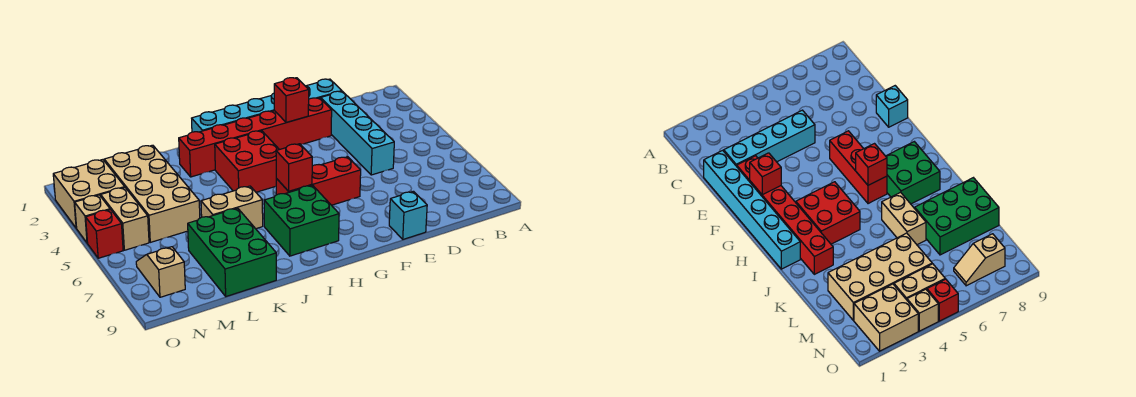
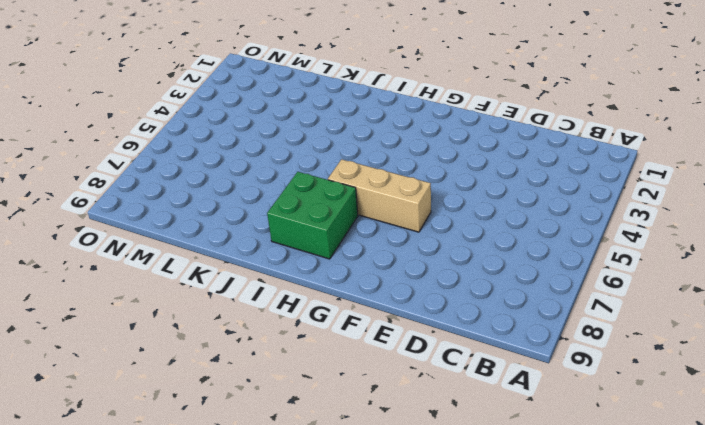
tan brick F6:H6 level 1 -> red brick F6:H6 level 1
none -> cyan brick D1:I1 level 1
none -> cyan brick D2:D5 level 1
none -> red brick E2:J2 level 1

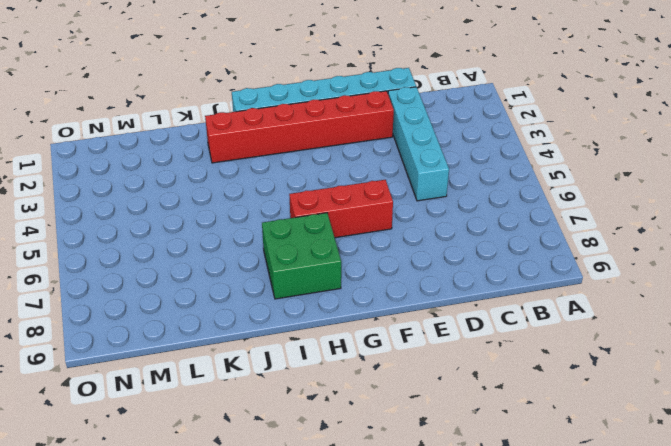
none -> cyan brick E9 level 1
none -> red brick H3:I4 level 1
none -> tan brick J6:K6 level 1

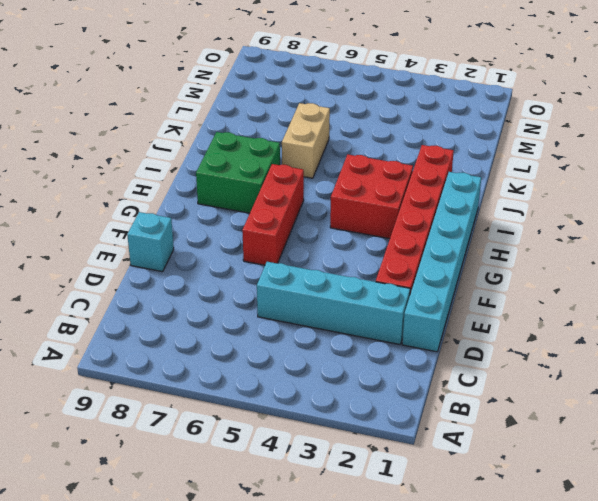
none -> green brick K7:L9 level 1
none -> tan brick L2:M5 level 1
none -> tan brick N2:O3 level 1

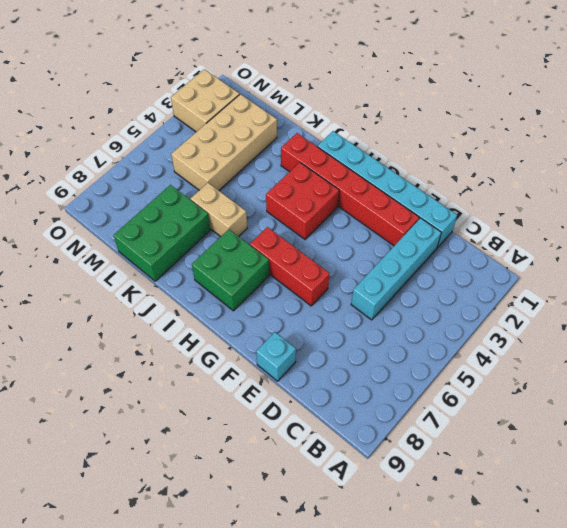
none -> tan brick N4:N5 level 1
none -> tan slope N7:N8 level 1 top 8
none -> tan brick O4 level 1

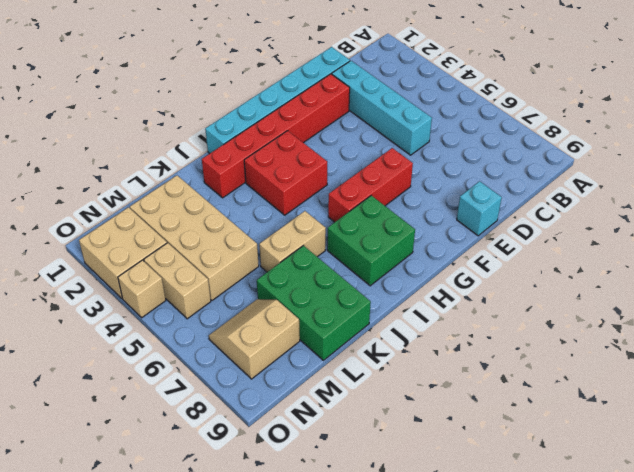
tan slope M7:N8 level 1 top 8 -> tan slope N7:N8 level 1 top 8
none -> red brick O5 level 1
none -> red brick F2 level 2
none -> red brick H6 level 2

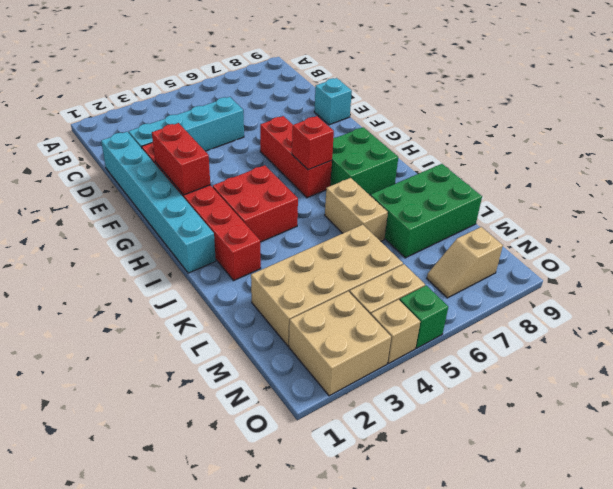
red brick F2:G2 level 2 -> red brick F2 level 2
green brick O5 level 1 -> red brick O5 level 1

